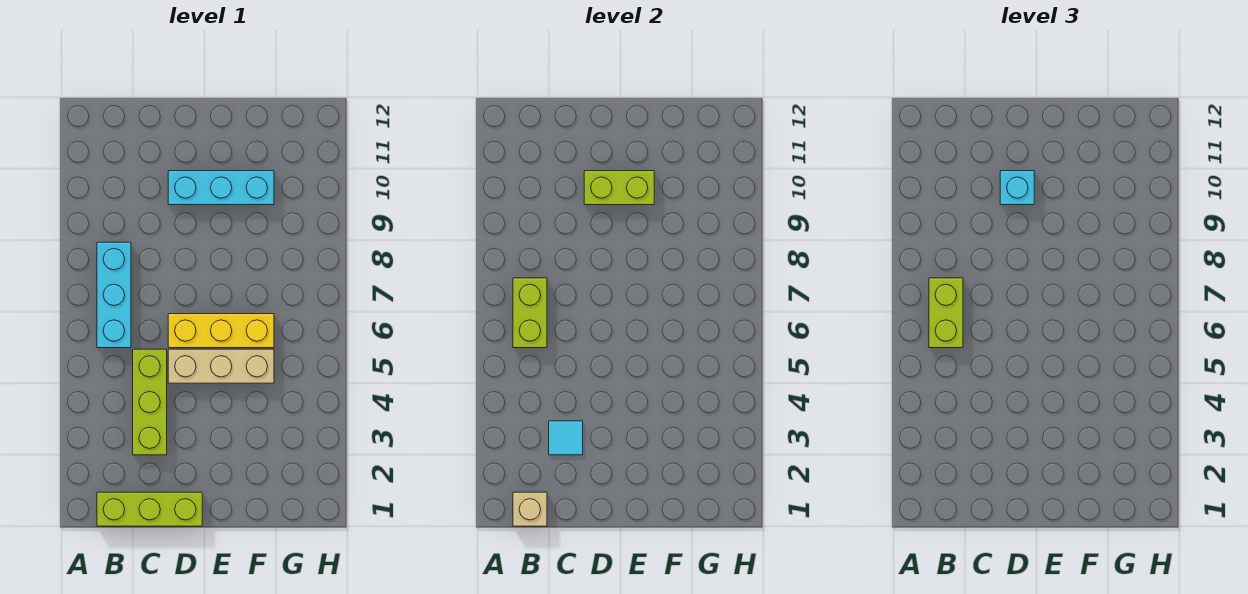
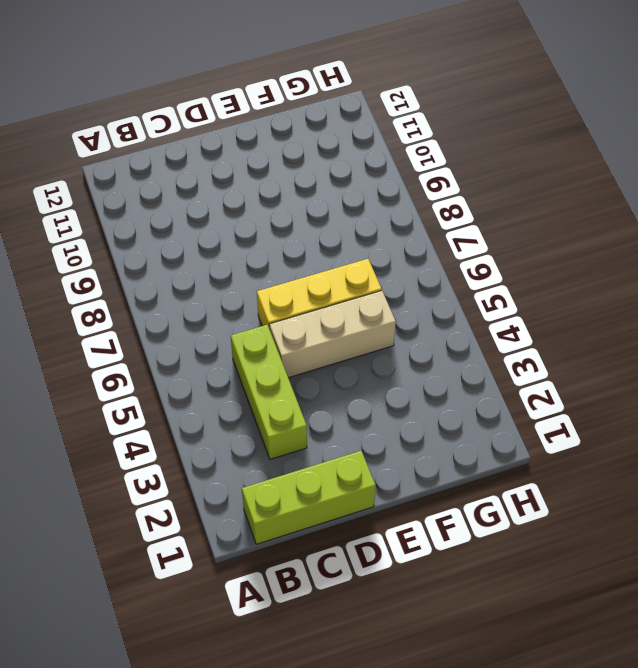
none -> cyan brick B6:B8 level 1
none -> cyan brick D10:F10 level 1
none -> tan brick B1 level 2

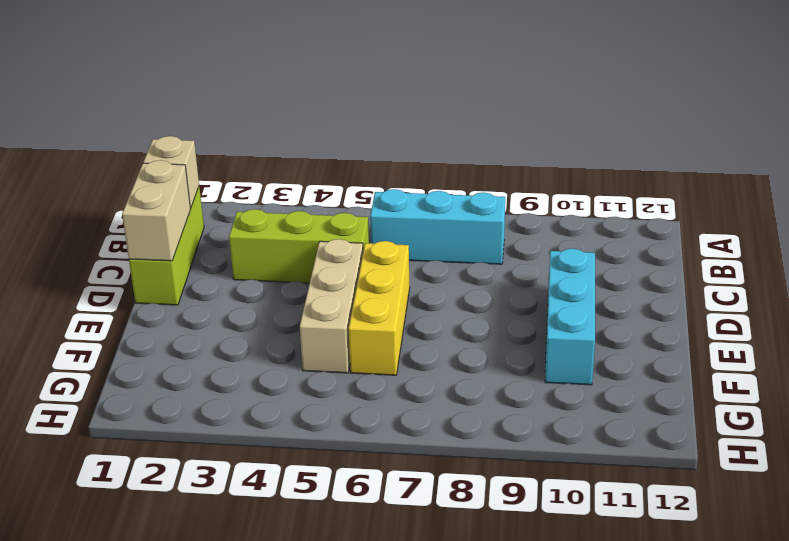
tan brick C1:D1 level 2 -> none
none -> lime brick B6:B7 level 2
none -> cyan tile C3 level 2
none -> lime brick D10:E10 level 2

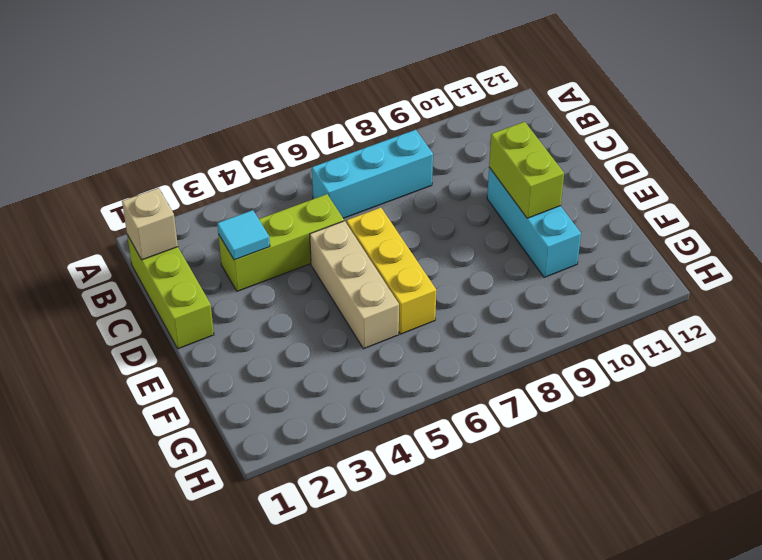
none -> lime brick B6:B7 level 2
none -> lime brick B6:B7 level 3
none -> cyan brick D10 level 3

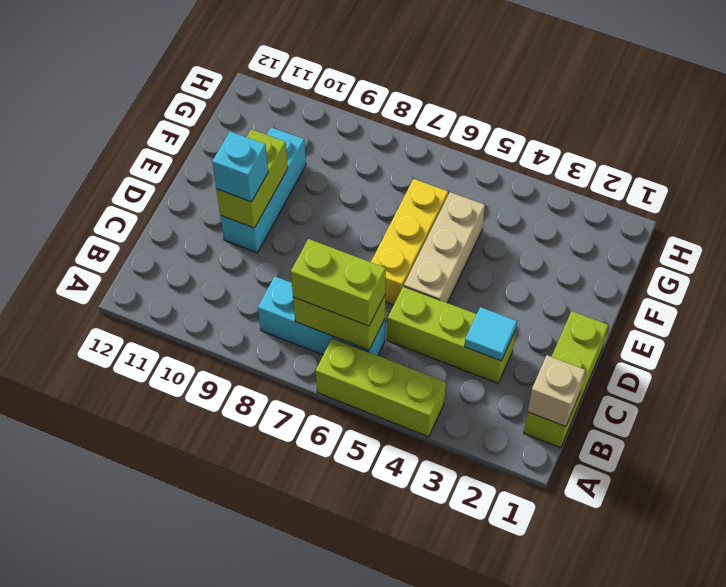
lime brick A4:A6 level 1 -> none

